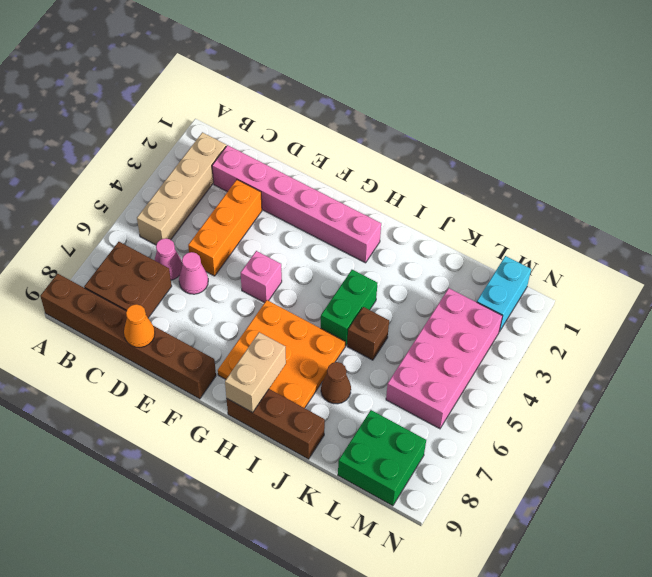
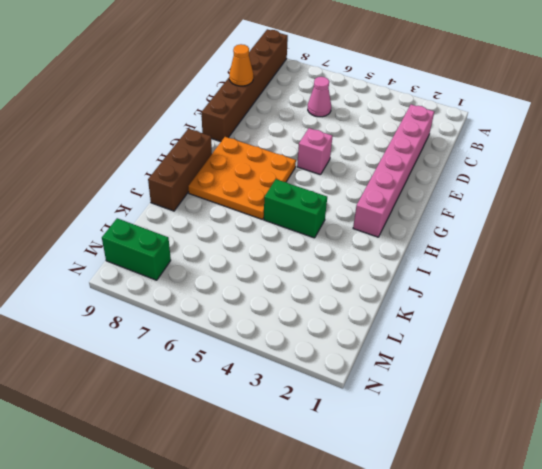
green brick M8:M9 level 1 -> green brick L8:M9 level 1
none -> tan brick B2:B5 level 1
none -> brown brick B7:C8 level 1
none -> orange brick D3:D5 level 1

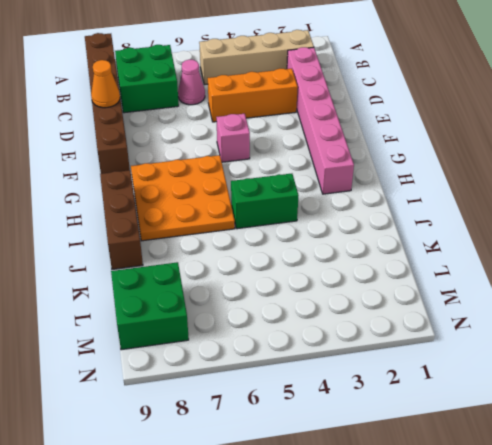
green brick B7:C8 level 1 -> brown brick B7:C8 level 1
none -> pink cone D6 level 1
none -> brown brick J5 level 1
none -> brown cone J7 level 1

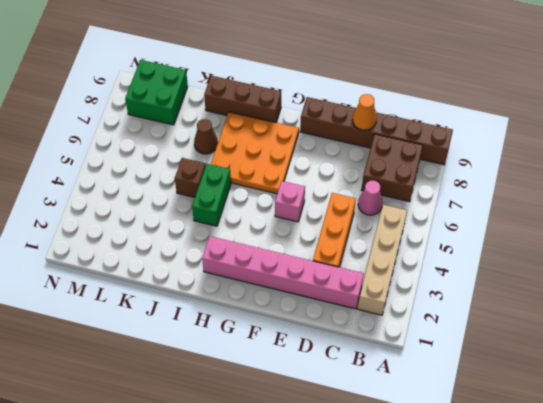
none -> pink cone D6 level 1
none -> pink brick L3:M6 level 1
none -> cyan brick M1:M2 level 1

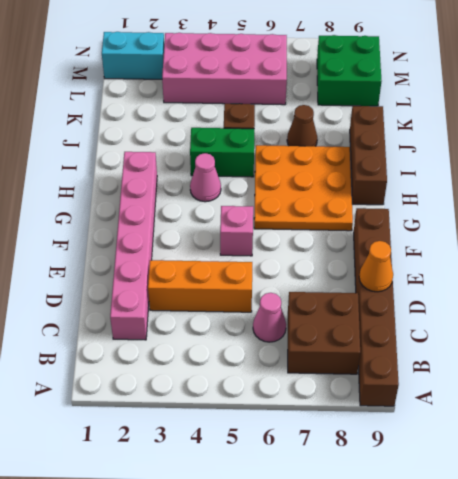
pink cone H4 level 1 -> pink cone D6 level 1
none -> tan brick B2:B5 level 1
none -> tan brick H8:H9 level 2

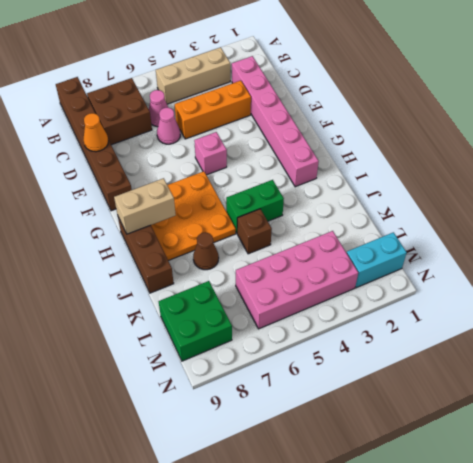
tan brick B3:B5 level 1 -> tan brick B2:B5 level 1

